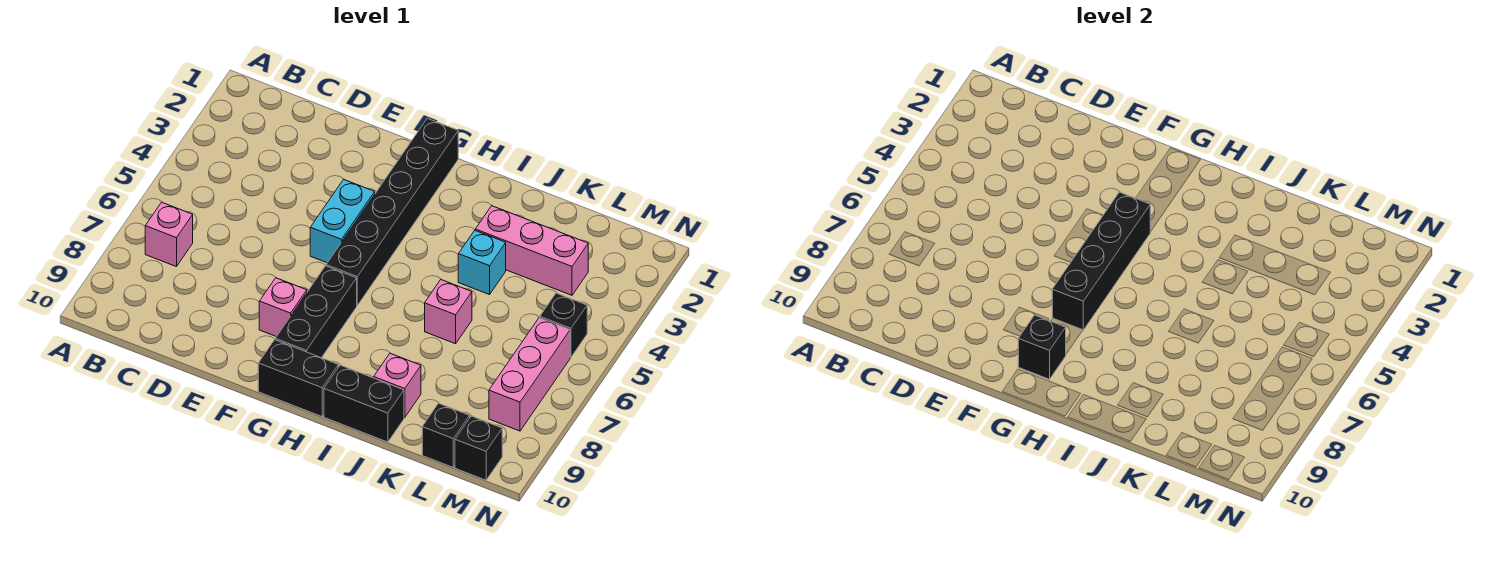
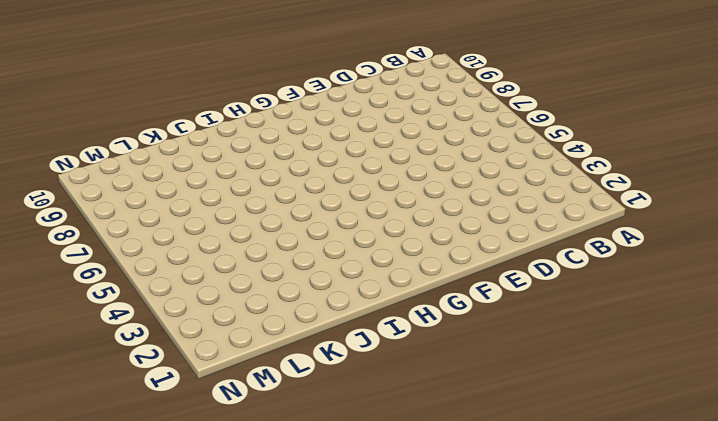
none -> pink brick B7 level 1
none -> cyan brick F4:F5 level 1
none -> pink brick F8 level 1

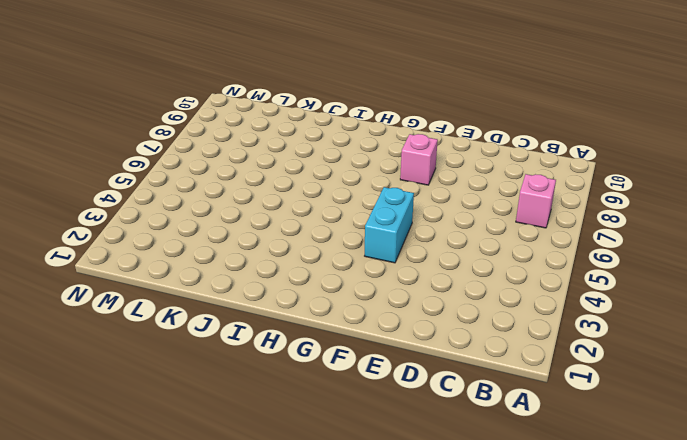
none -> black brick G1:G6 level 1
none -> black brick G7:G9 level 1
none -> black brick G10:H10 level 1

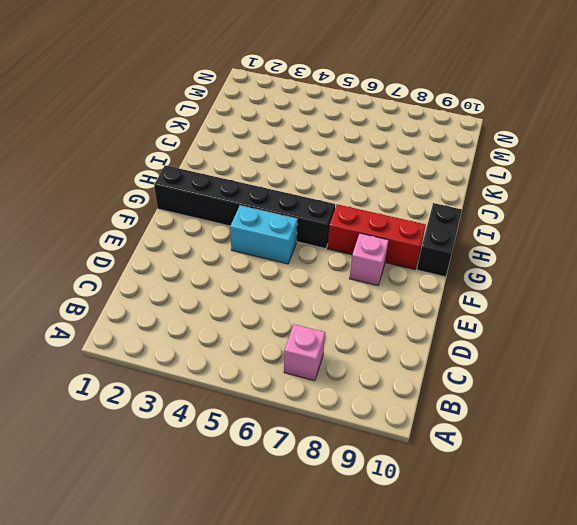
red brick G7:G9 level 1 -> black brick G7:G9 level 1
none -> black brick I10:J10 level 1
none -> pink brick J3:L3 level 1
none -> cyan brick J4 level 1

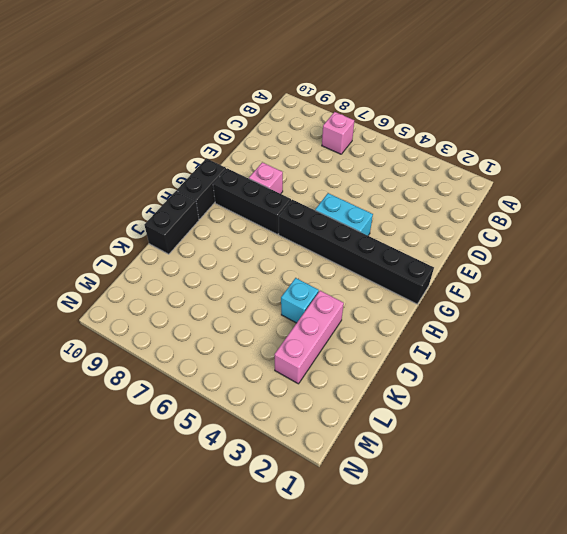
none -> pink brick J6 level 1
none -> pink brick J9 level 1
none -> black brick L10 level 1

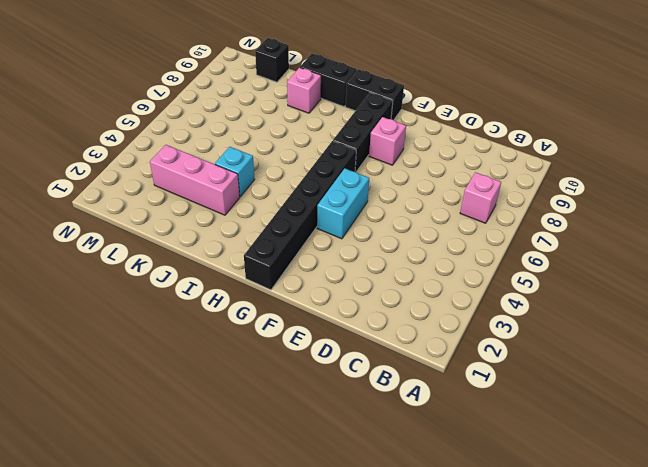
none -> pink brick J6 level 1
none -> black brick M5 level 1
none -> pink brick M6:M8 level 1

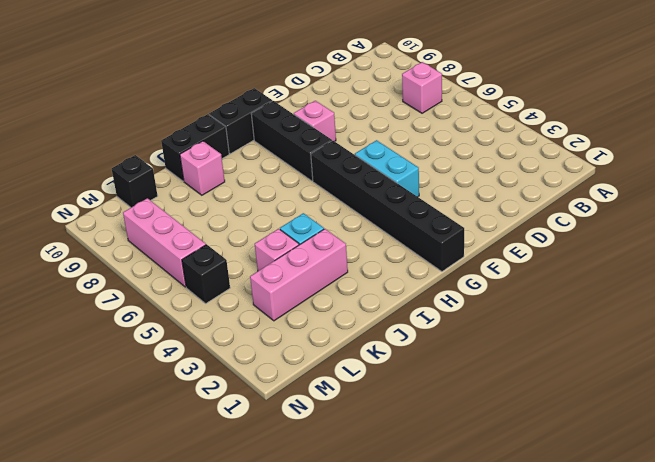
pink brick K4 level 1 -> pink brick J6 level 1
none -> black brick M10 level 1
none -> black brick G4:G7 level 2
none -> black brick G9 level 2

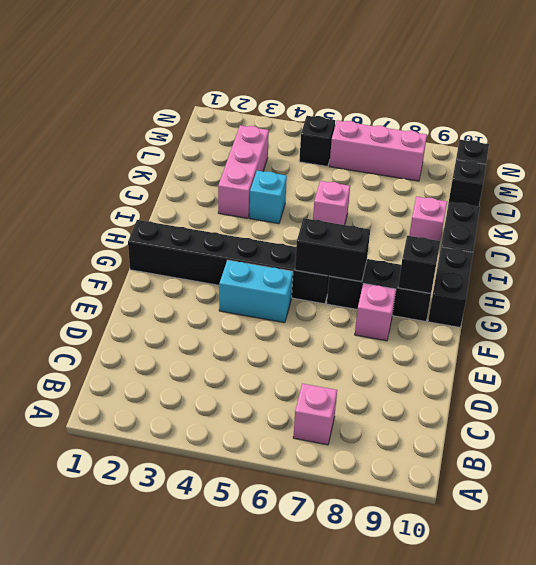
black brick G6:G7 level 2 -> black brick G4:G7 level 2

